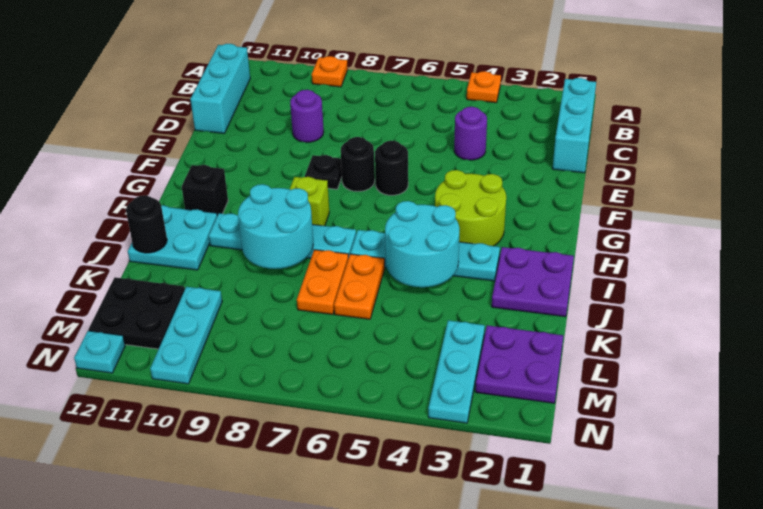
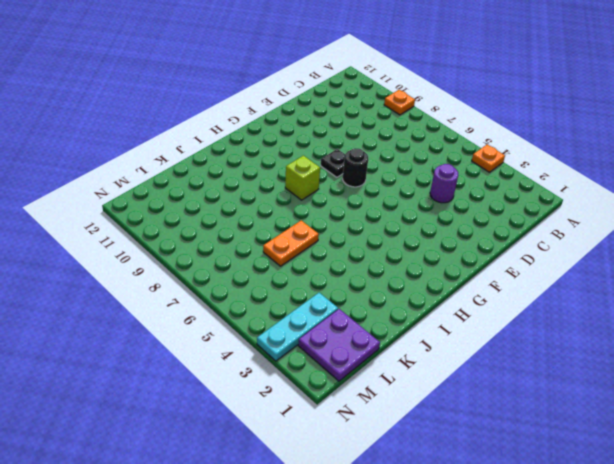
none -> cyan brick B1:D1 level 1
none -> cyan brick B12:D12 level 1
none -> purple round brick D9 level 1

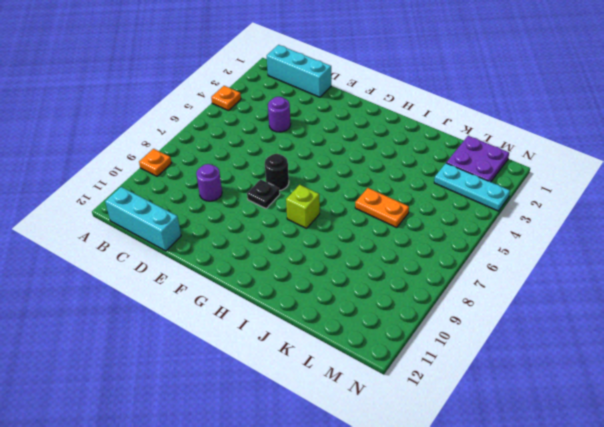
none -> black round brick F6 level 1
none -> lime round brick G3:H4 level 1
none -> black brick H11 level 1

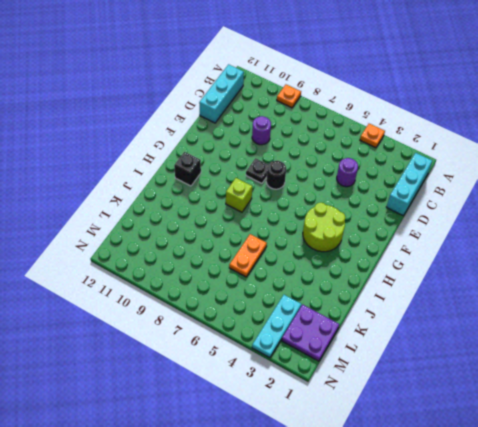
none -> black round brick F6 level 1
none -> purple plate I1:J2 level 1
none -> cyan plate I3:I6 level 1

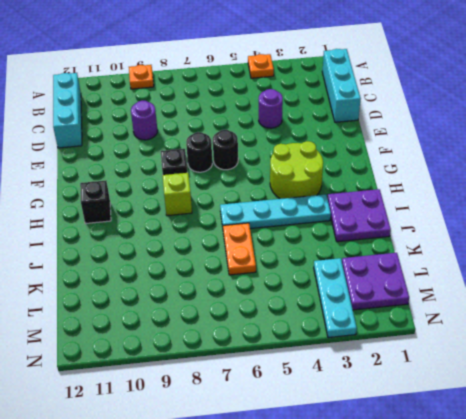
none -> cyan plate I7:I10 level 1
none -> cyan plate I11:J12 level 1
none -> orange plate J7:K7 level 1

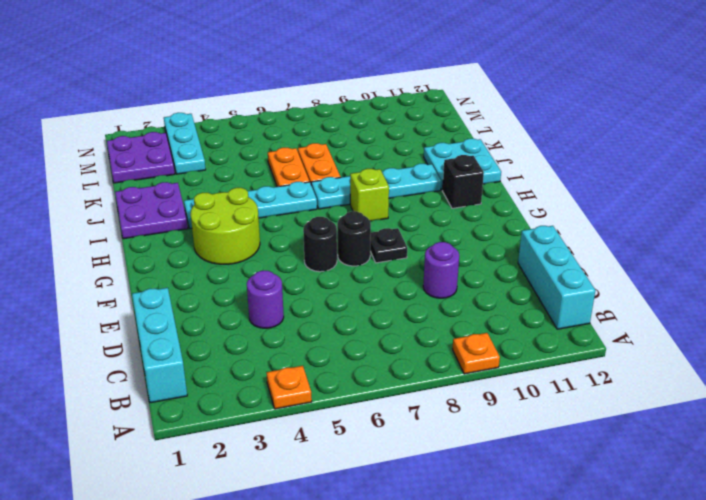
none -> cyan plate L10:N10 level 1
none -> black plate L11:M12 level 1
none -> cyan plate N12 level 1

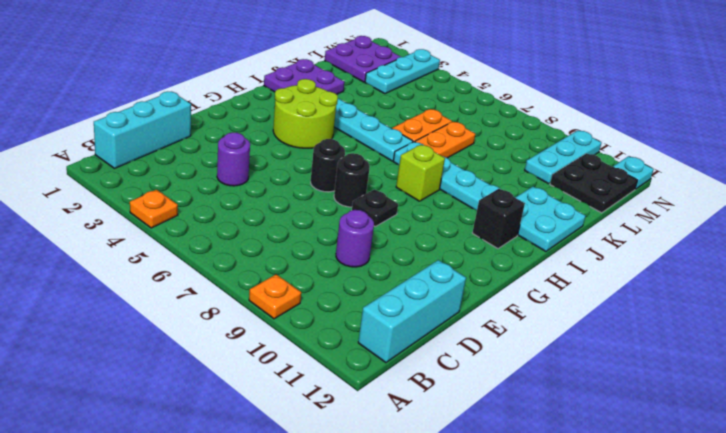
none -> cyan round brick I4:J5 level 2
none -> cyan round brick I8:J9 level 2
none -> black round brick J12 level 2

